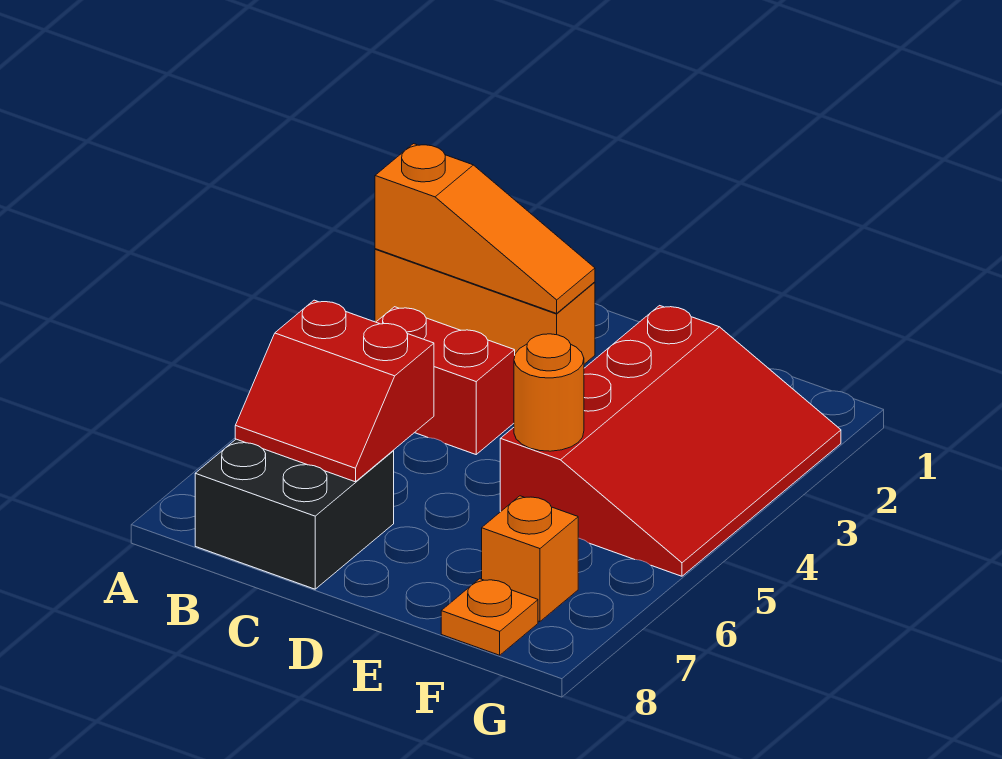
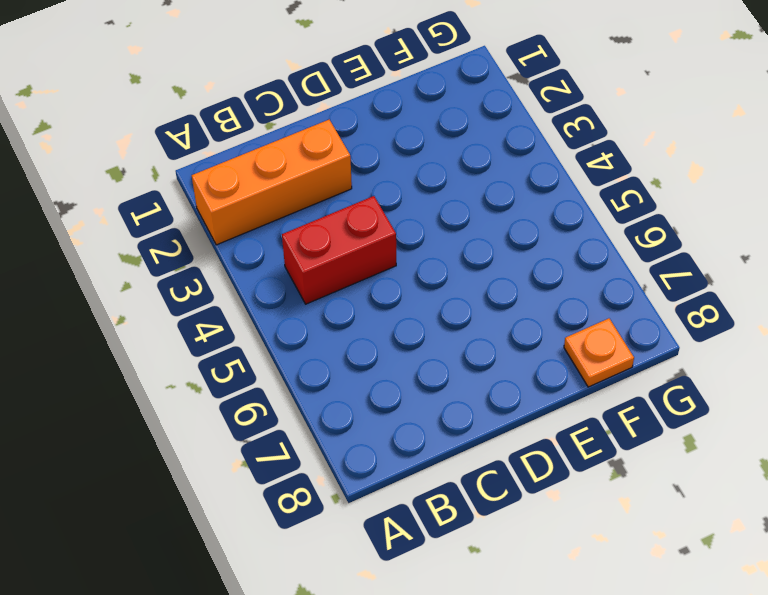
none -> black brick B7:C8 level 1
none -> red slope E2:G5 level 1 top E

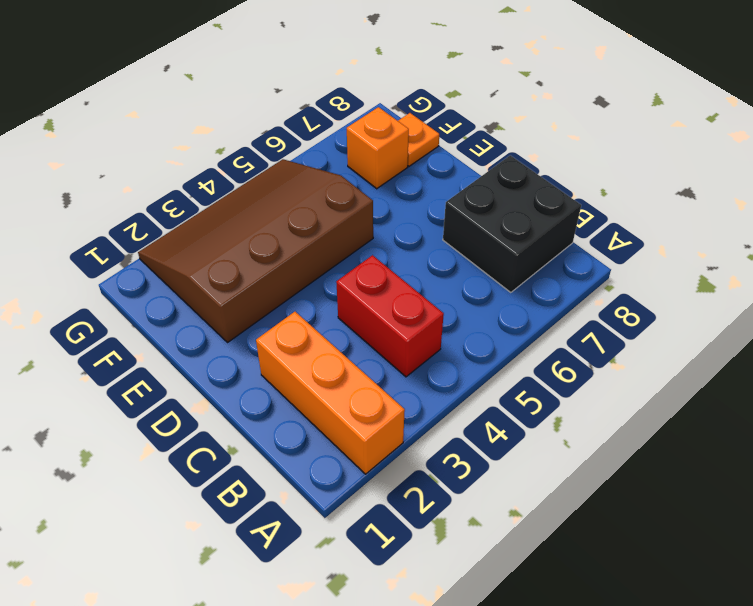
brown slope E2:G5 level 1 top E -> red slope E2:G5 level 1 top E
none -> orange slope A2:C2 level 2 top A
none -> red slope B6:C7 level 2 top 6

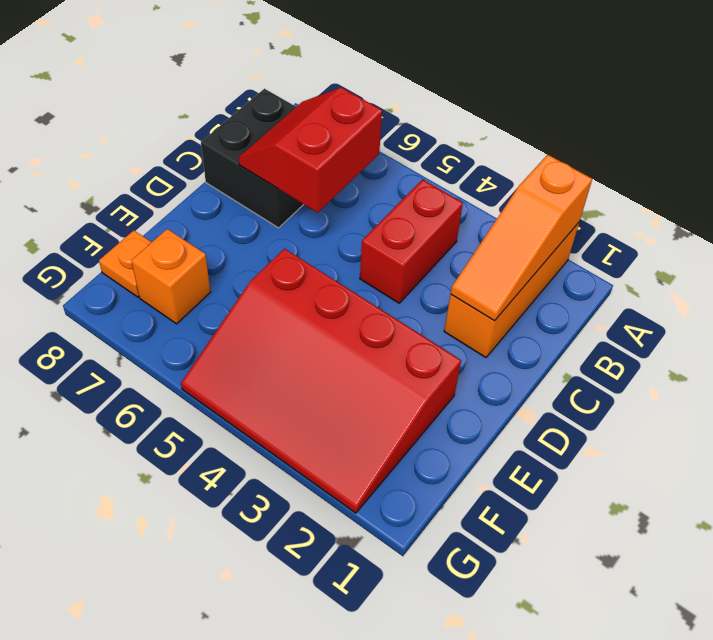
none -> orange round brick E5 level 2

